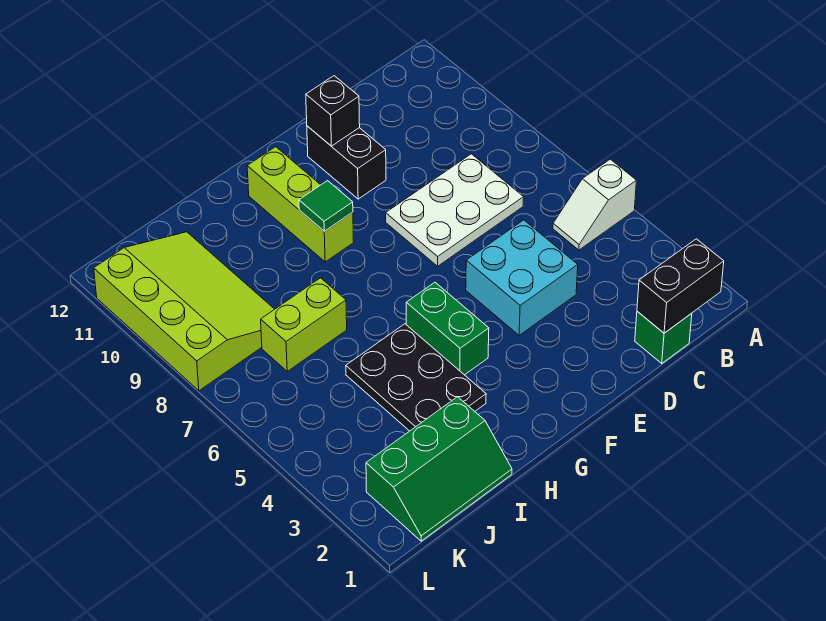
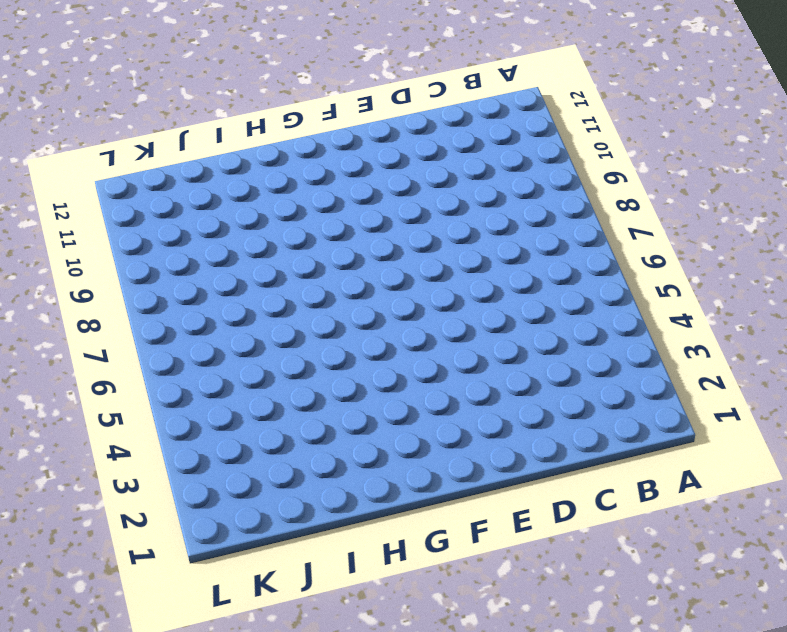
none -> white slope A5:B5 level 1 top A
none -> green brick C1 level 1
none -> white plate C7:E8 level 1

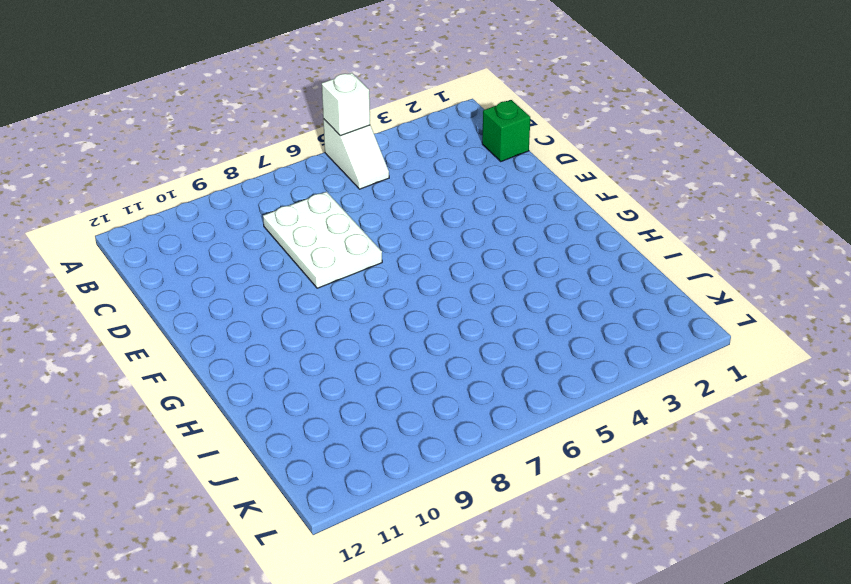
white brick A5 level 2 -> none
none -> cyan brick D4:E5 level 1
none -> black brick E10:E11 level 1
none -> green brick G4:G5 level 1

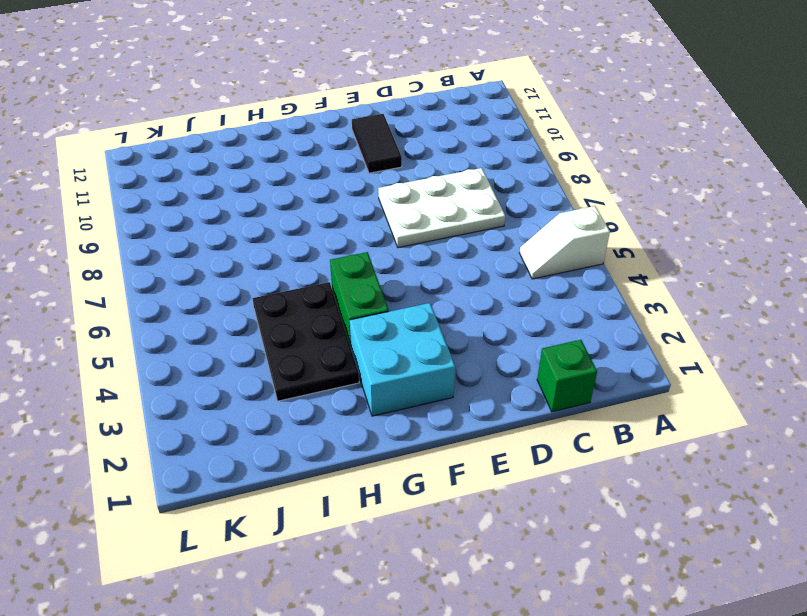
black tile E10:E11 level 1 -> black brick E10:E11 level 1
cyan brick F2:G3 level 1 -> cyan brick D4:E5 level 1
none -> lime brick G9:G11 level 1
none -> green slope I1:K2 level 1 top 2
none -> lime brick I7:J7 level 1

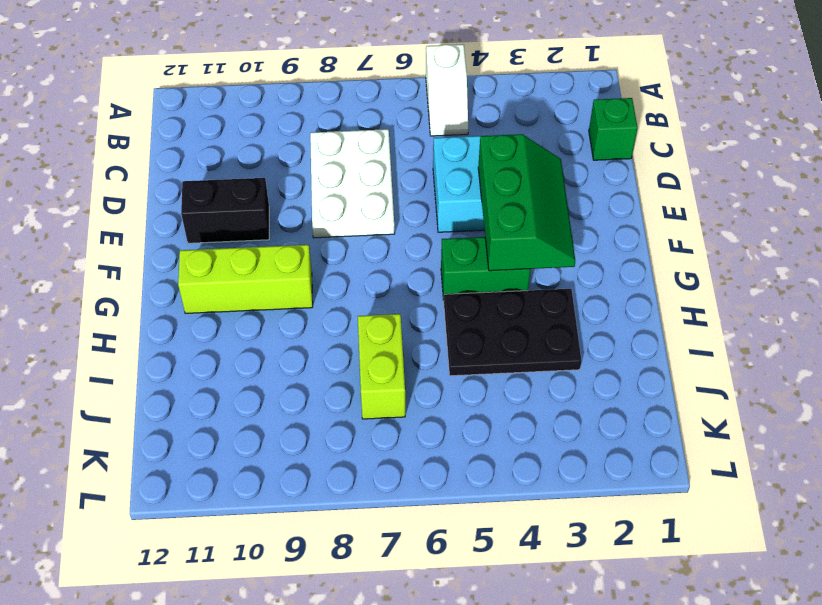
green slope E3:G4 level 2 top 4 -> green slope I1:K2 level 1 top 2
none -> lime slope J8:L11 level 1 top L
none -> black brick B1:C1 level 2
none -> black brick E11 level 2

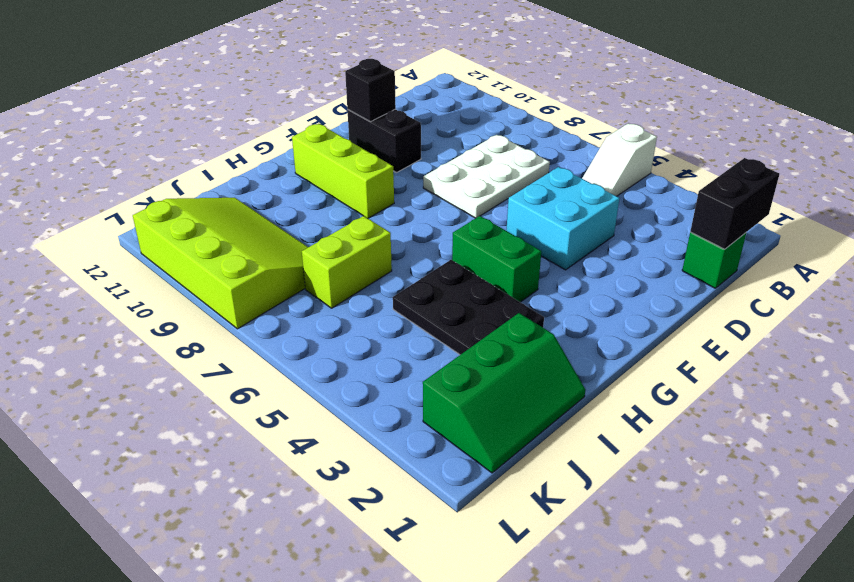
none -> green tile G9 level 2

